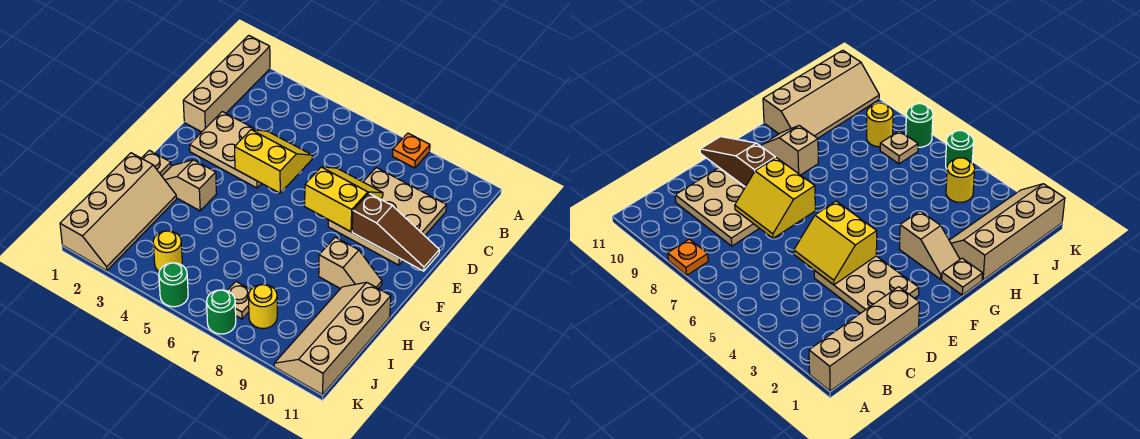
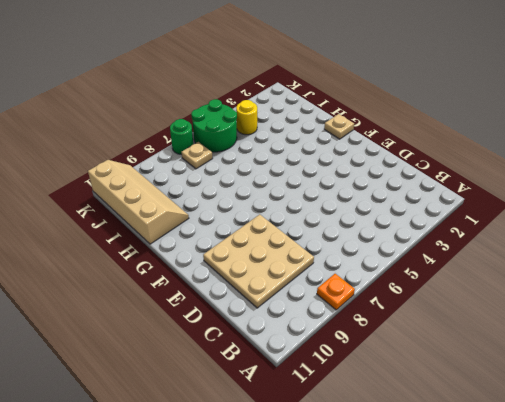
green round brick J5:K6 level 1 -> green round brick K5 level 1
none -> tan brick A1:D1 level 1
none -> tan plate D2:E4 level 1
none -> tan slope G2:G3 level 1 top 3

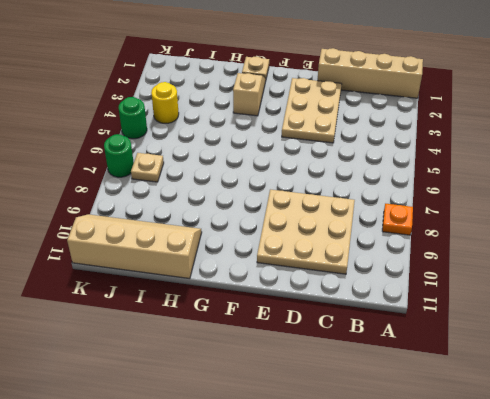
none -> tan slope G9:G10 level 1 top 9
none -> tan slope H1:K2 level 1 top 1
none -> yellow round brick J8 level 1

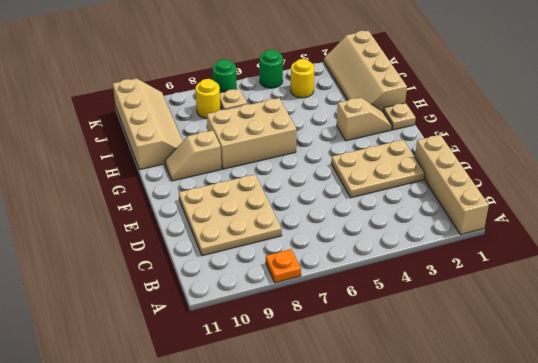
tan brick G6:H8 level 1 -> none
none -> yellow slope D4:E5 level 2 top E
none -> yellow slope D7:E8 level 2 top E
none -> brown slope E9:E11 level 2 top 9

